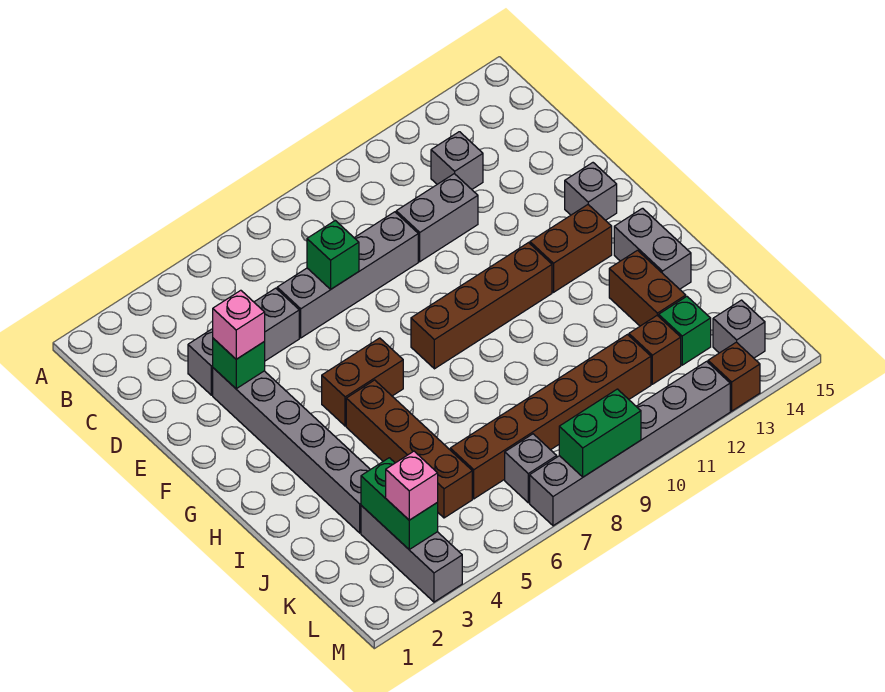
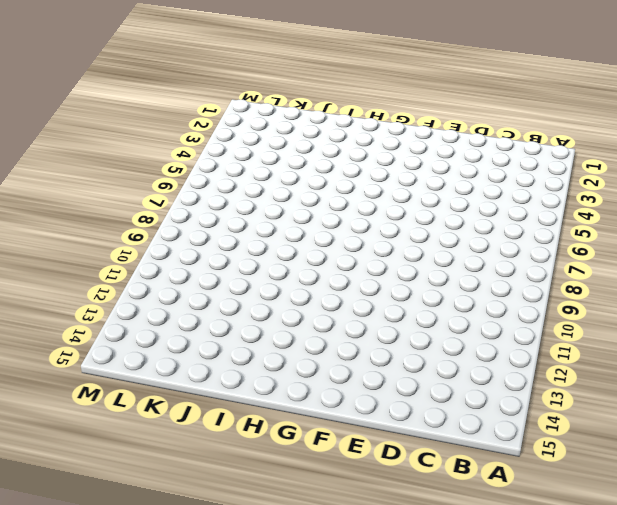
none -> grey brick C12 level 1
none -> grey brick D3:D5 level 1
none -> grey brick D6:D9 level 1

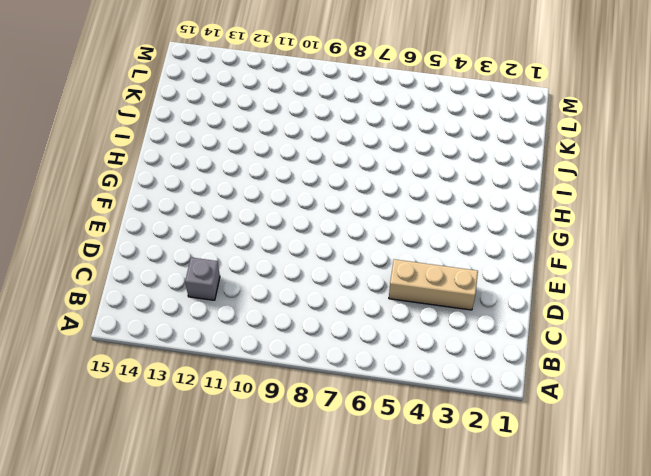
tan brick D3:D5 level 1 -> grey brick D3:D5 level 1
none -> grey brick D6:D9 level 1
none -> grey brick D10:D11 level 1
none -> grey brick E3:J3 level 1

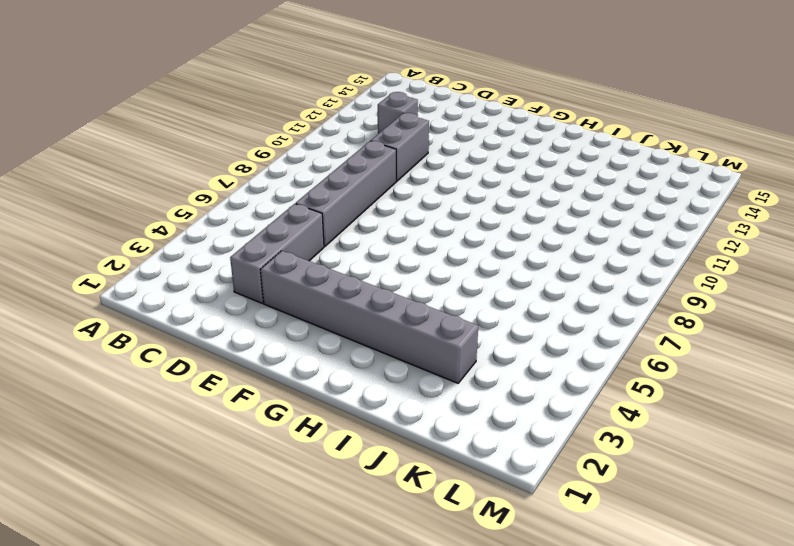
none -> grey brick F14 level 1
none -> brown brick G5:G6 level 1
none -> brown brick G8:G11 level 1

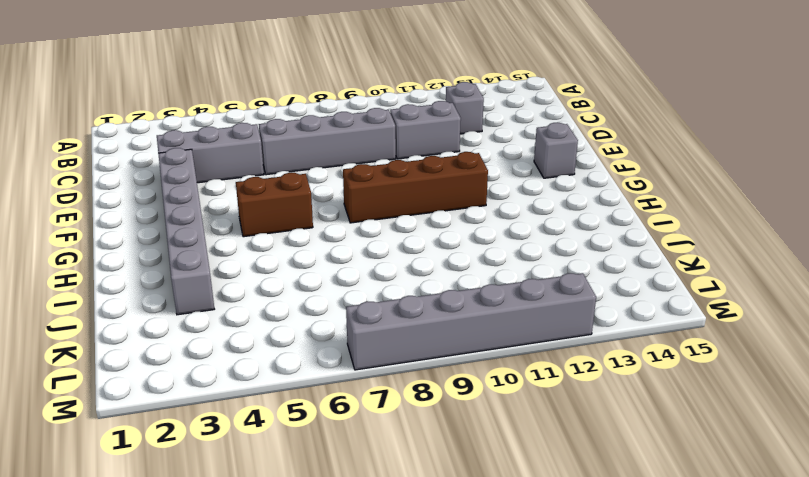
none -> brown brick G12:G13 level 1
none -> brown brick H5:K5 level 1
none -> grey brick H14:I14 level 1

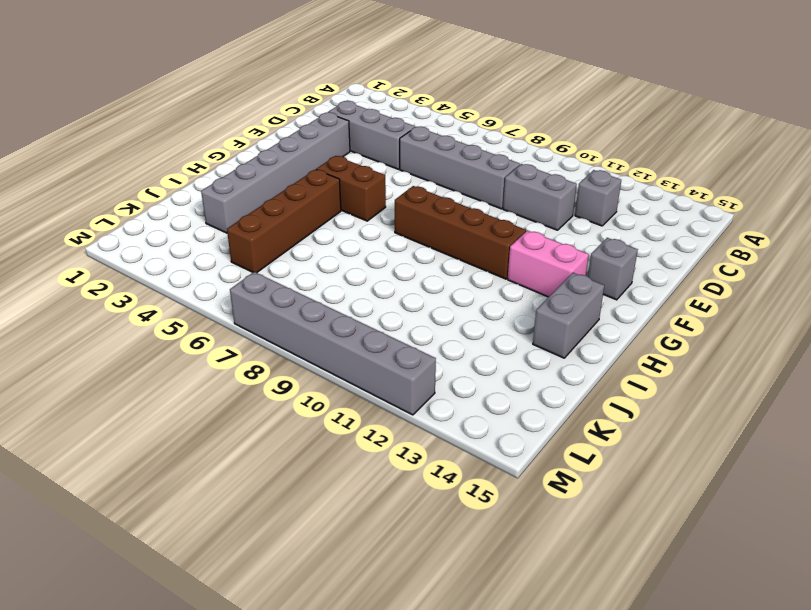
pink brick G12:G13 level 1 -> brown brick G12:G13 level 1
none -> brown brick I13:J13 level 1
none -> grey brick K3:M3 level 1
none -> brown brick K6:K11 level 1

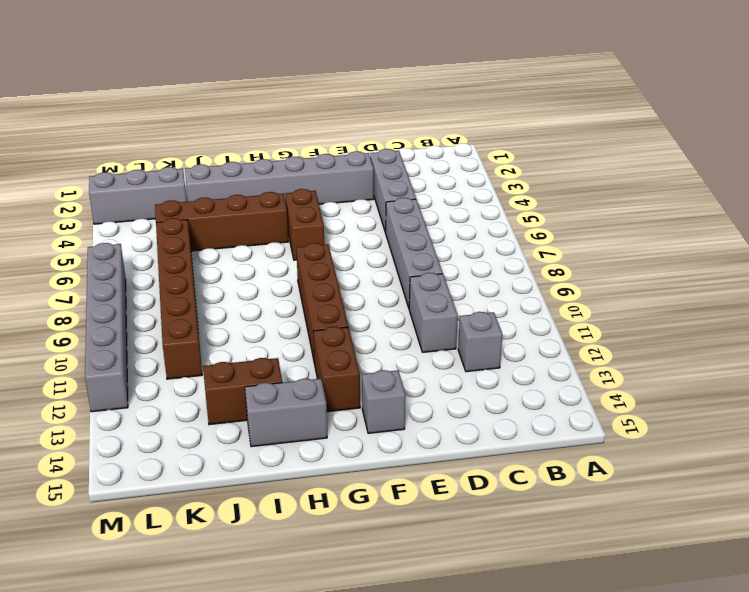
none -> brown brick K12 level 1
none -> green brick K13 level 1
none -> grey brick L7 level 1

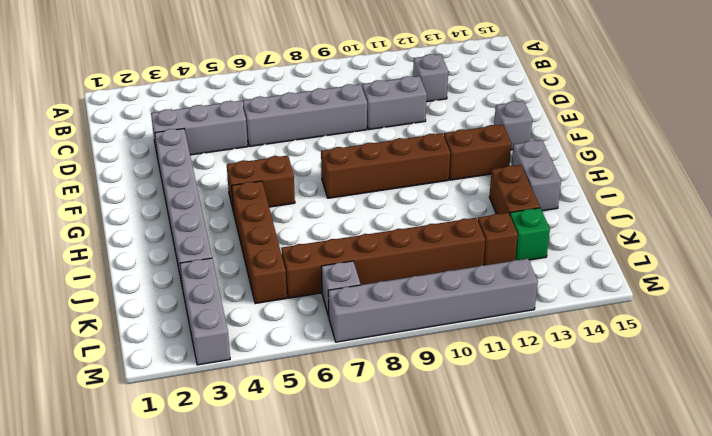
none -> grey brick L14 level 1
none -> brown brick M13 level 1
none -> green brick D7 level 2

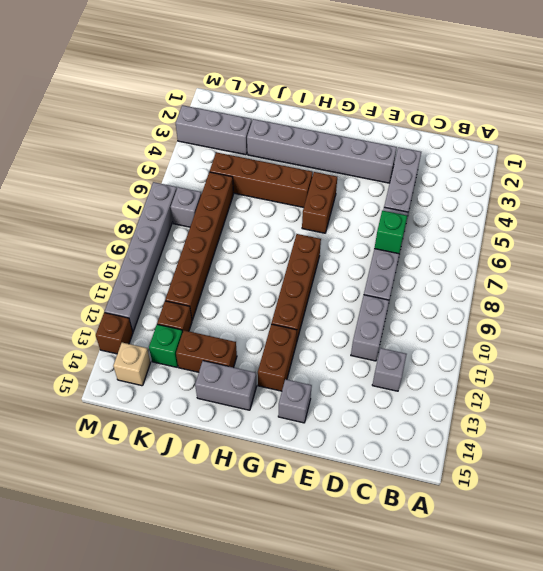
tan brick L14 level 1 -> grey brick L14 level 1
none -> green brick E3 level 2
none -> green brick K3:L3 level 2
none -> green brick M8:M9 level 2

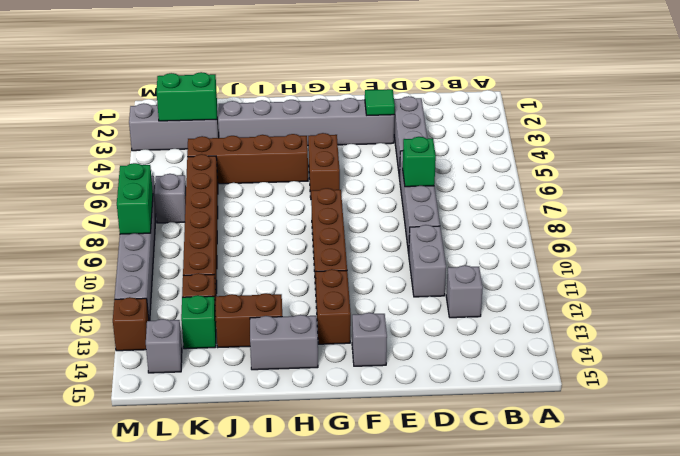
green tile E3 level 2 -> green brick E3 level 2
none -> pink brick E3 level 3
none -> pink brick L3 level 3

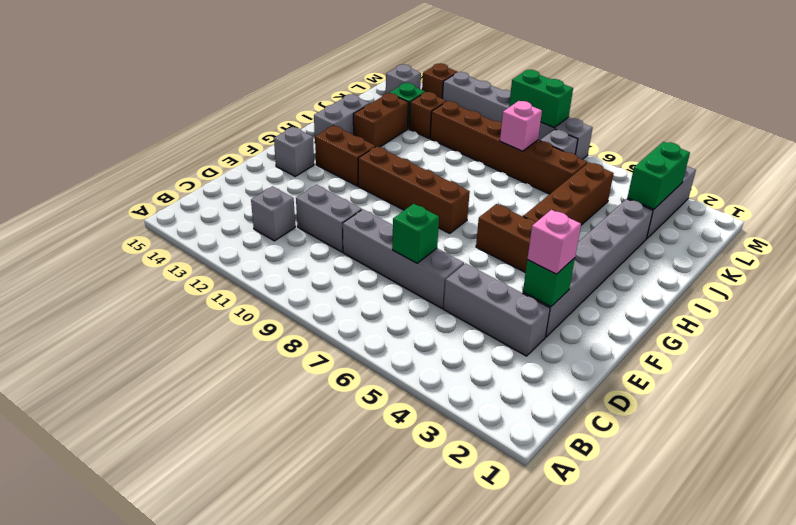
pink brick K8 level 2 -> pink brick L3 level 3

